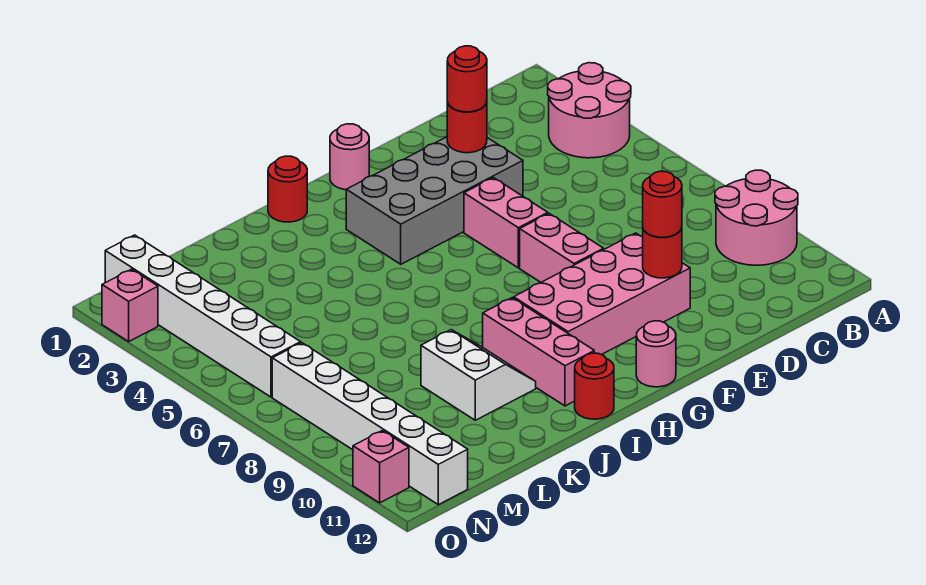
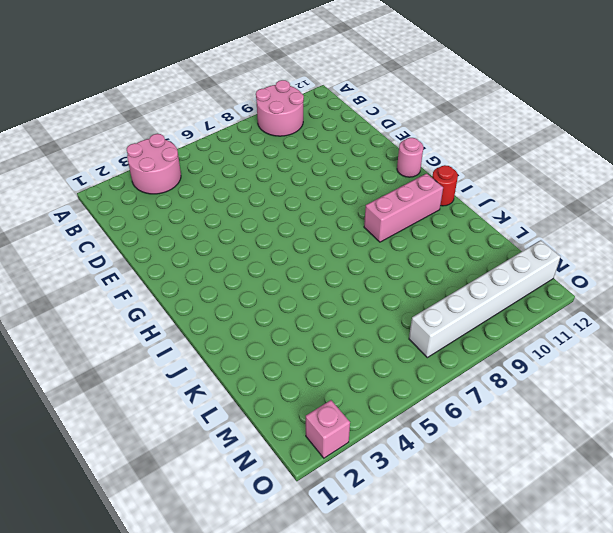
none -> grey brick E3:H4 level 1
none -> pink brick E9:H10 level 1
none -> pink brick F5:F6 level 1

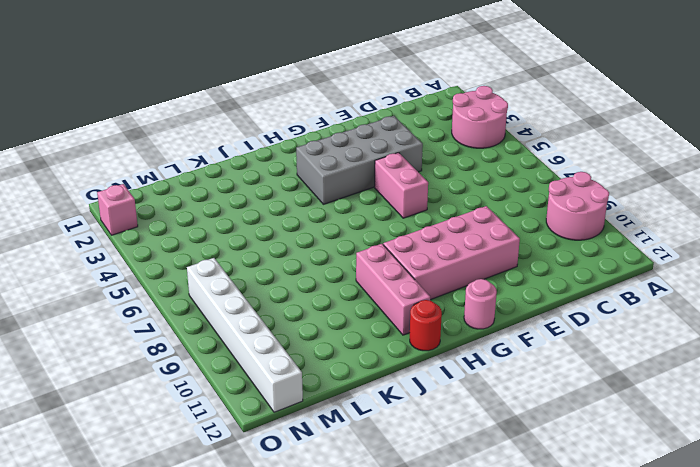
none -> pink brick F7:F8 level 1
none -> pink round brick G1 level 1
none -> red round brick I1 level 1

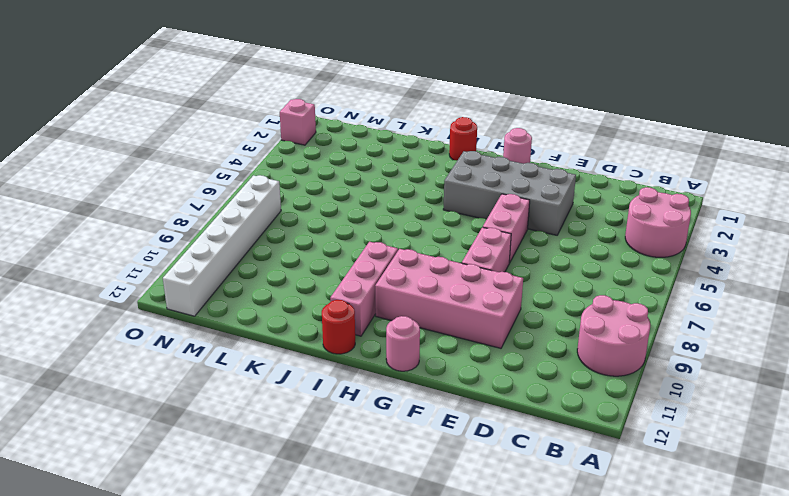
none -> white slope J9:K10 level 1 top K
none -> white brick N1:N6 level 1
none -> pink brick O11 level 1

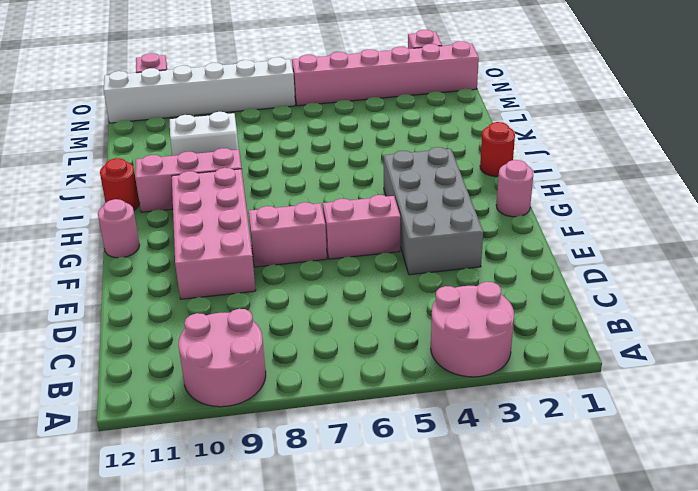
pink brick N1:N6 level 1 -> white brick N1:N6 level 1
none -> red round brick E3 level 2
none -> red round brick E10 level 2
none -> red round brick E3 level 3

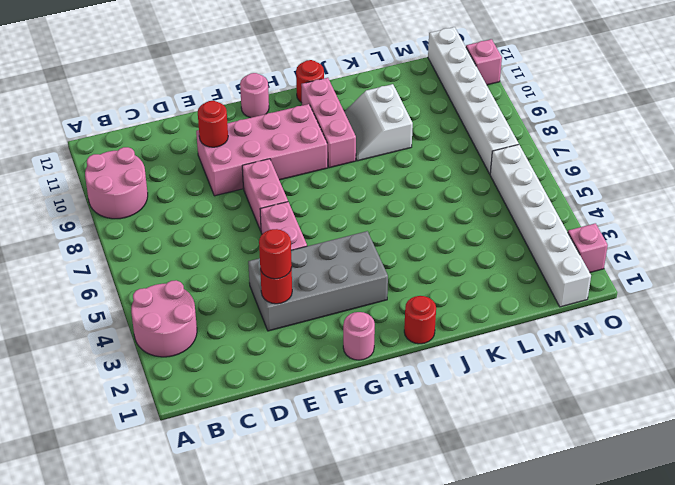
none -> red round brick E10 level 3

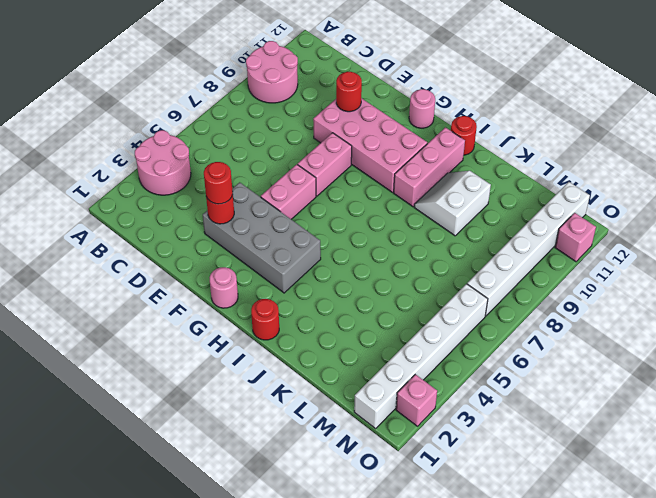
none -> red round brick E10 level 3

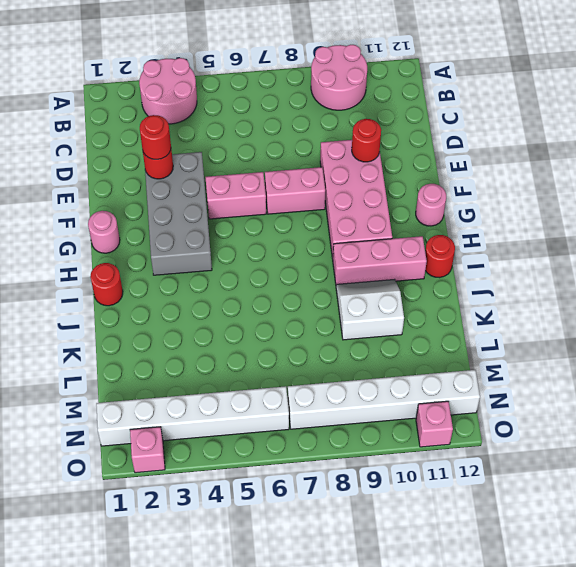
none -> red round brick E10 level 3

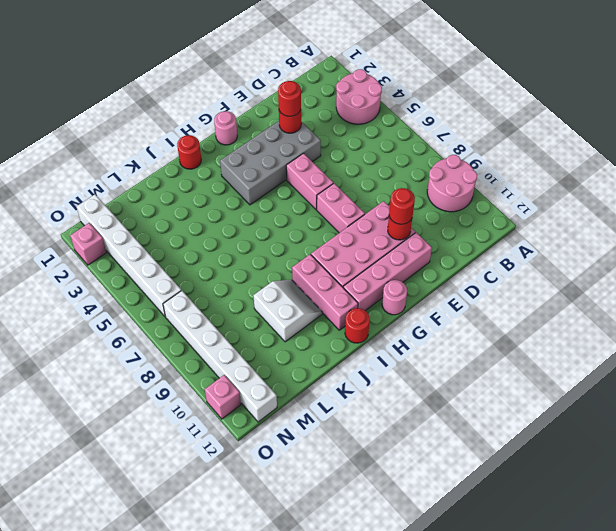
pink brick E11:H11 level 1 -> none

